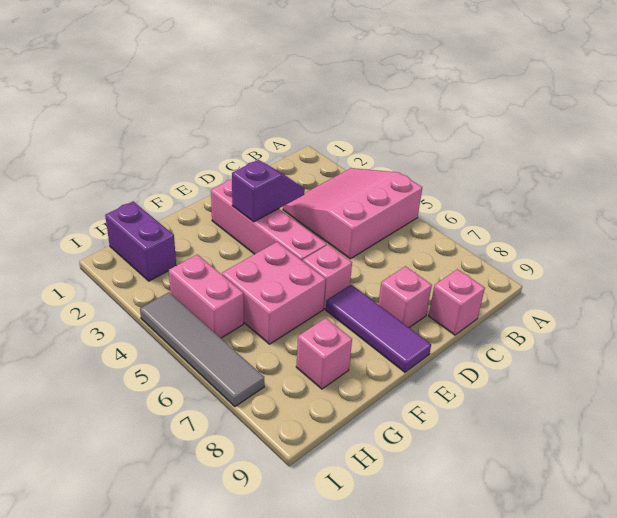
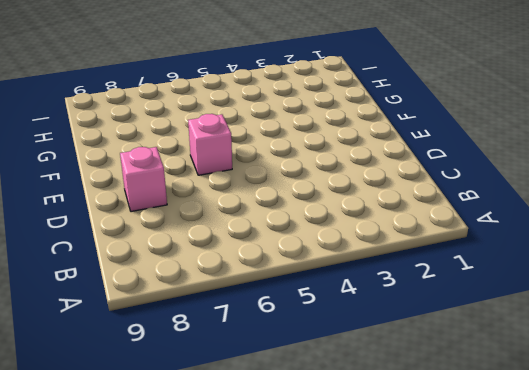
none -> pink slope A3:C5 level 1 top 5
none -> pink brick C9 level 1
none -> pink brick E2:E5 level 1

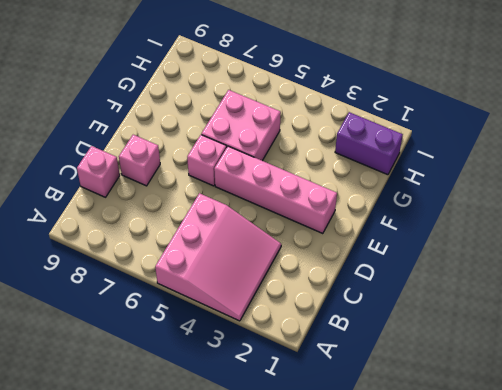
none -> purple tile E7:E9 level 1
none -> pink brick G8 level 1
none -> pink brick H4:H5 level 1

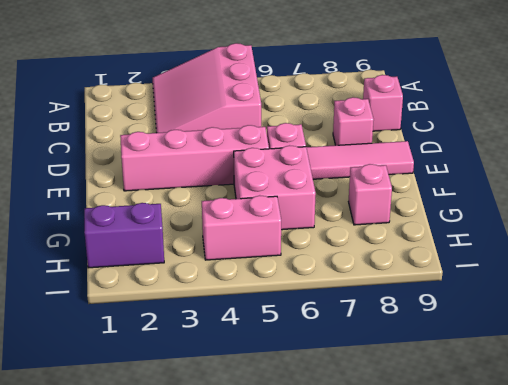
pink tile E7:E9 level 1 -> purple tile E7:E9 level 1
none -> grey tile I4:I7 level 1
none -> purple slope D3:E3 level 2 top E

